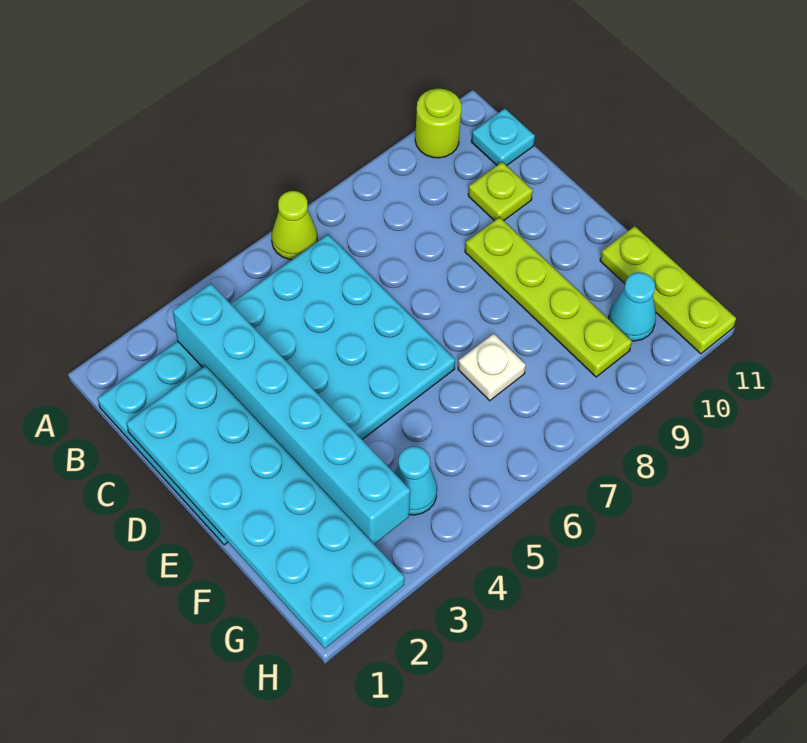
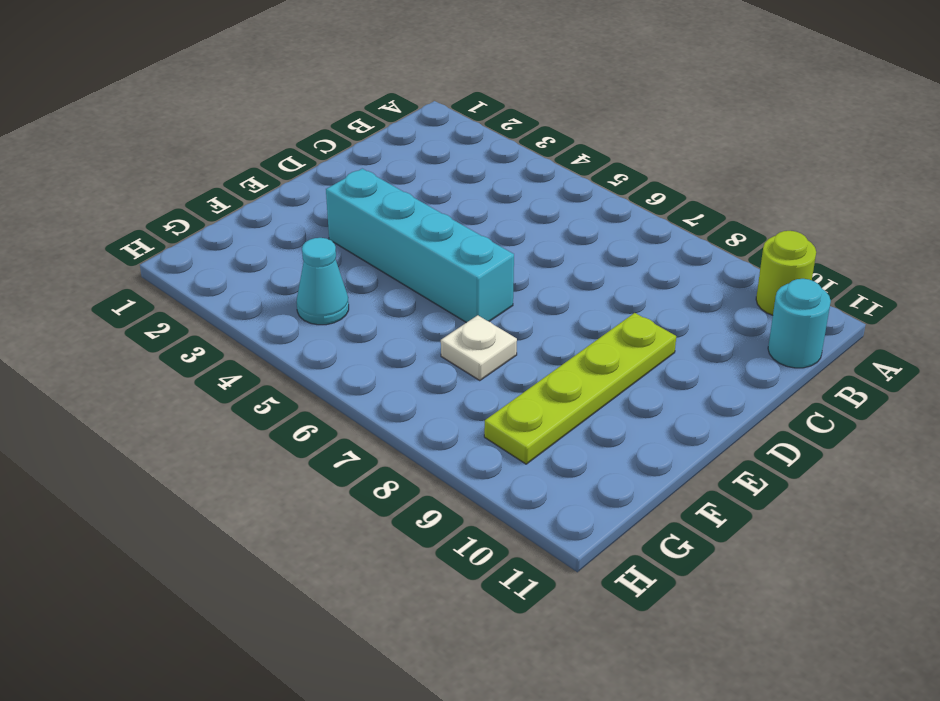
cyan round brick B11 level 1 -> cyan plate B11 level 1
cyan brick E3:E6 level 1 -> cyan plate B1:E6 level 1
none -> lime cone A6 level 1
none -> lime plate C10 level 1
none -> lime plate F11:H11 level 1

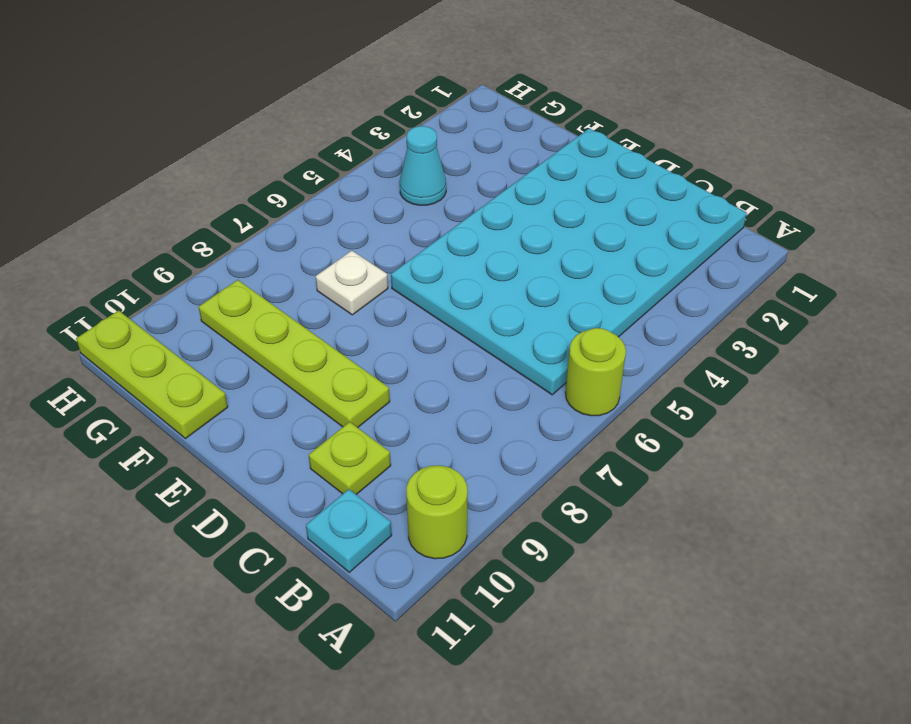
lime round brick A6 level 1 -> lime cone A6 level 1
none -> cyan cone G10 level 1
none -> cyan brick B3:G3 level 2
none -> cyan plate C1:H2 level 2

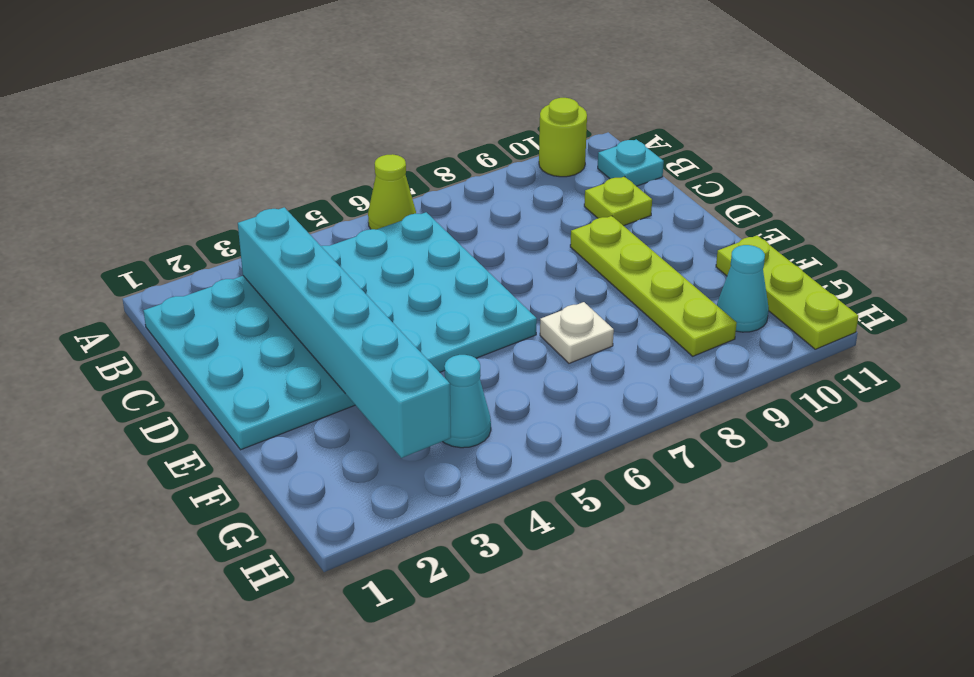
none -> cyan plate C1:H2 level 2

